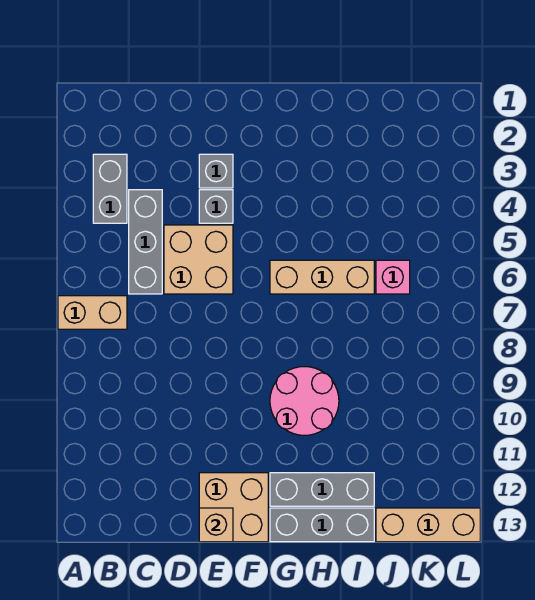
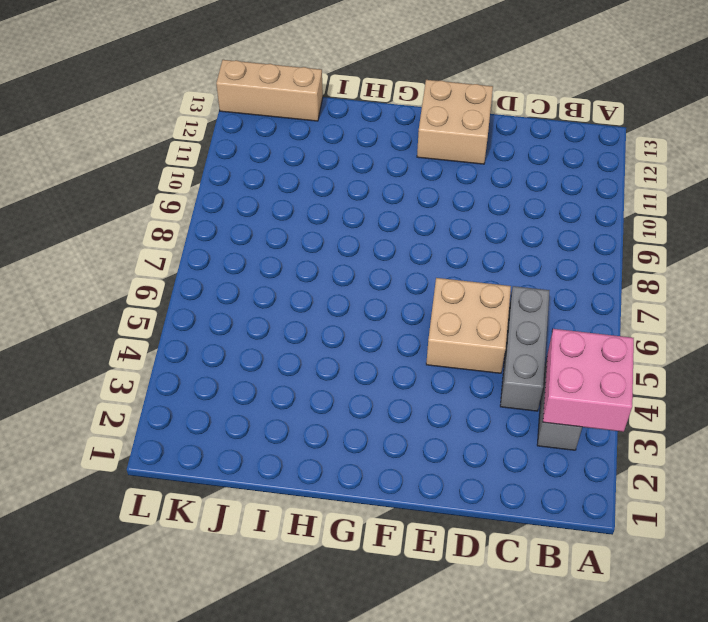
pink brick A3:B4 level 2 -> none
none -> tan brick A7:B7 level 1
none -> grey brick E3 level 1
none -> grey brick E4 level 1

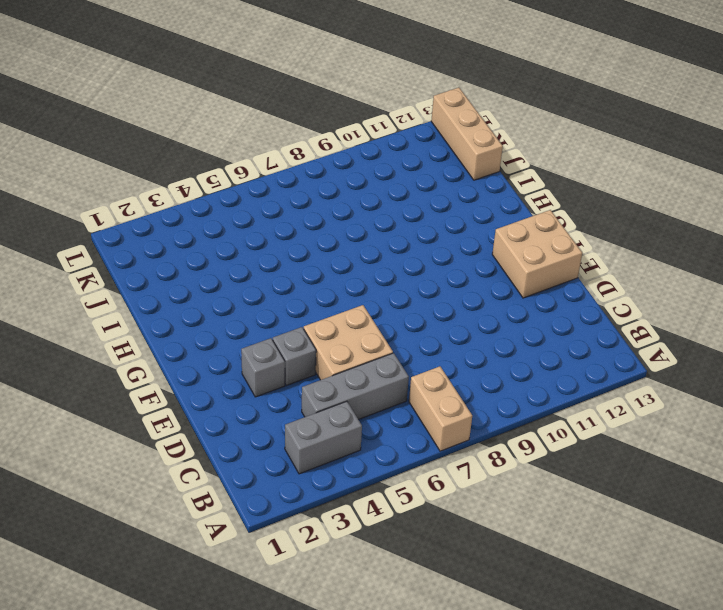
none -> tan brick G6:I6 level 1
none -> pink round brick G9:H10 level 1
none -> grey brick G12:I12 level 1

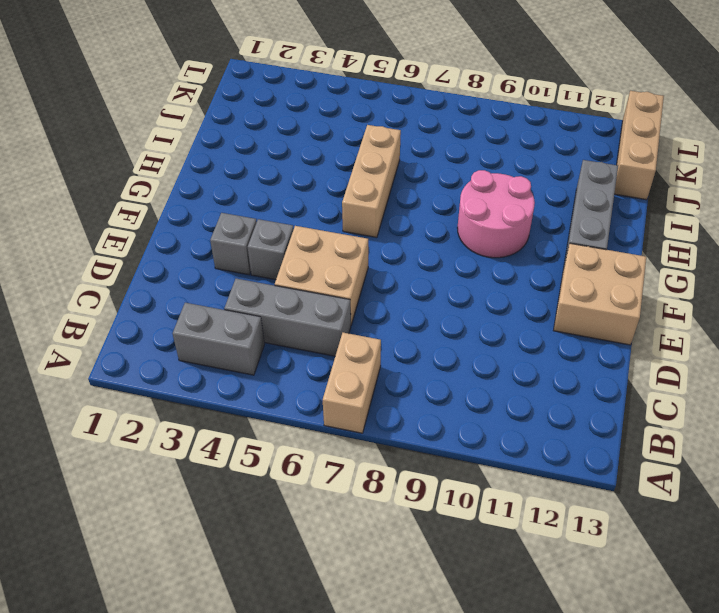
none -> grey brick G13:I13 level 1
none -> pink brick J6 level 1
none -> tan brick E13 level 2

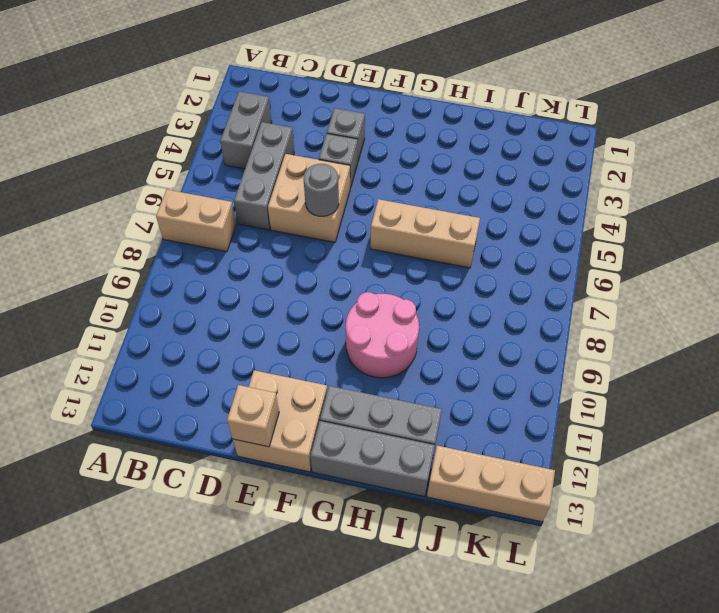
grey round brick E6 level 2 -> none
none -> pink brick J6 level 1

